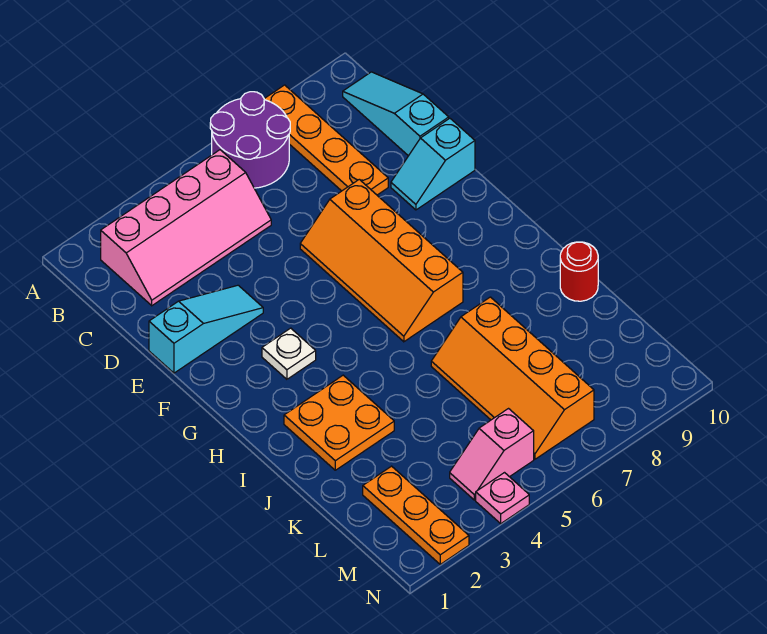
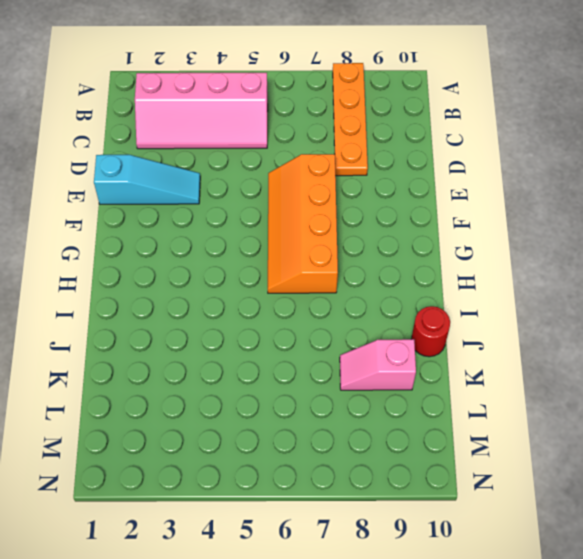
pink slope K8:K9 level 1 top 9 -> pink slope M4:M5 level 1 top 5
none -> purple round brick A6:B7 level 1
none -> cyan slope B10:D10 level 1 top D
none -> cyan slope E9:E10 level 1 top 10

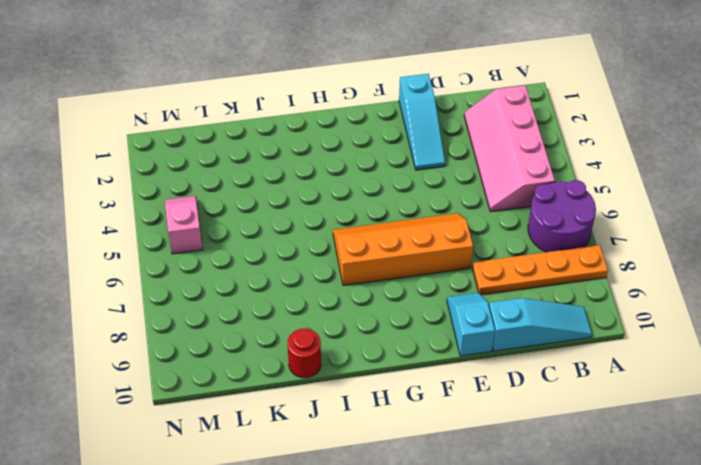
none -> white plate G3 level 1
none -> orange plate I2:J3 level 1
none -> orange slope J6:M7 level 1 top 7

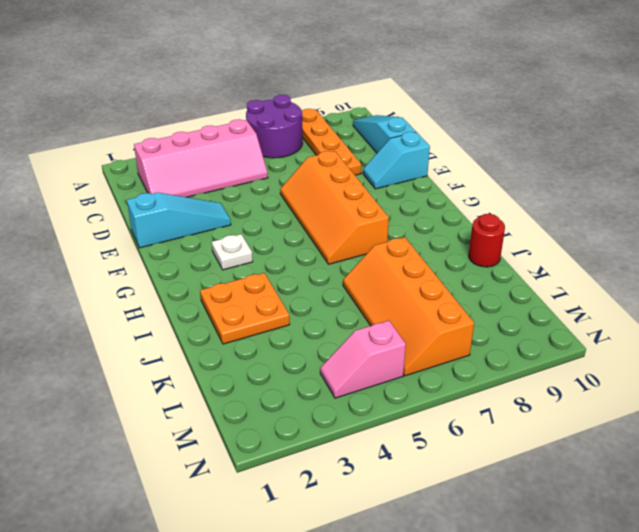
none -> orange plate L2:N2 level 1
none -> pink plate N4 level 1

